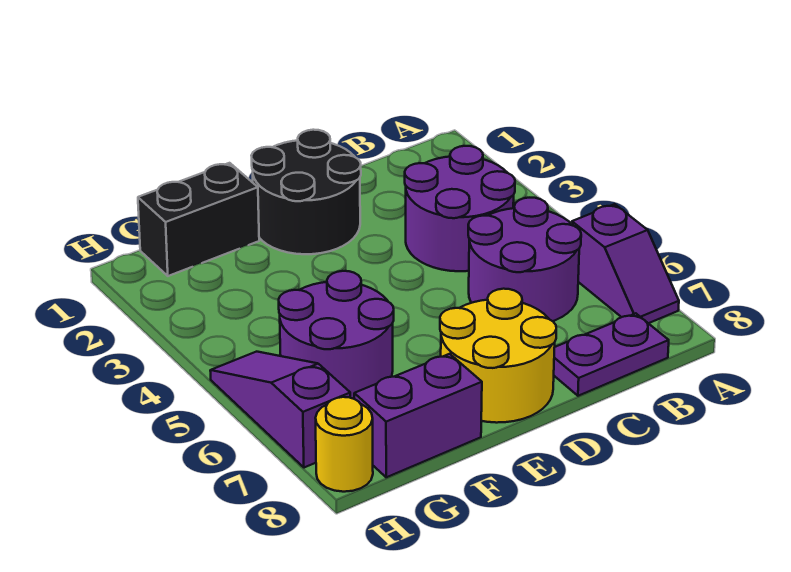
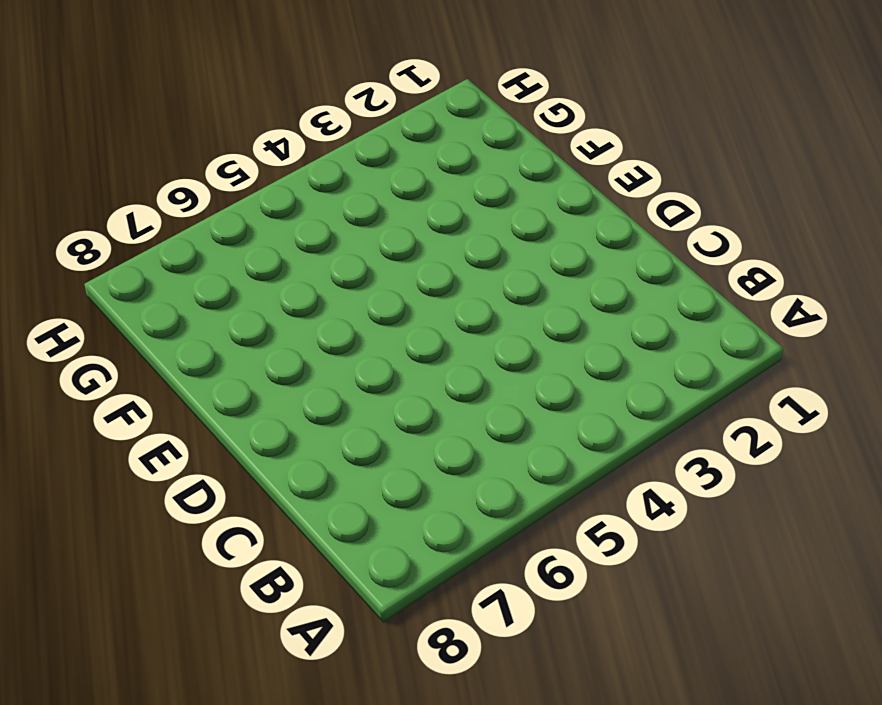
none -> purple slope A6:A7 level 1 top 6
none -> purple round brick B3:C4 level 1

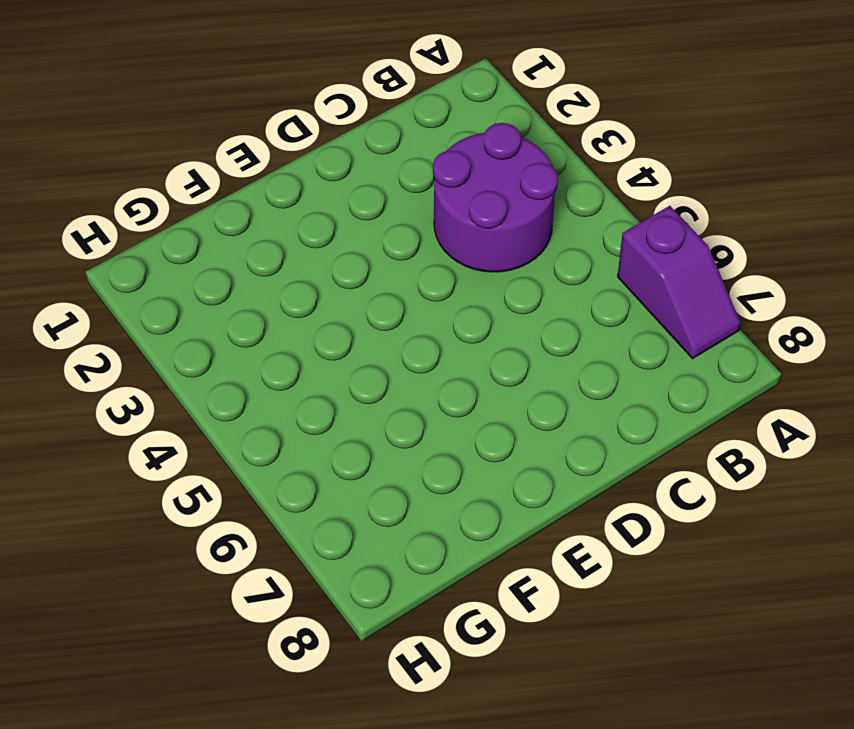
none -> purple round brick B5:C6 level 1
none -> purple plate B8:C8 level 1

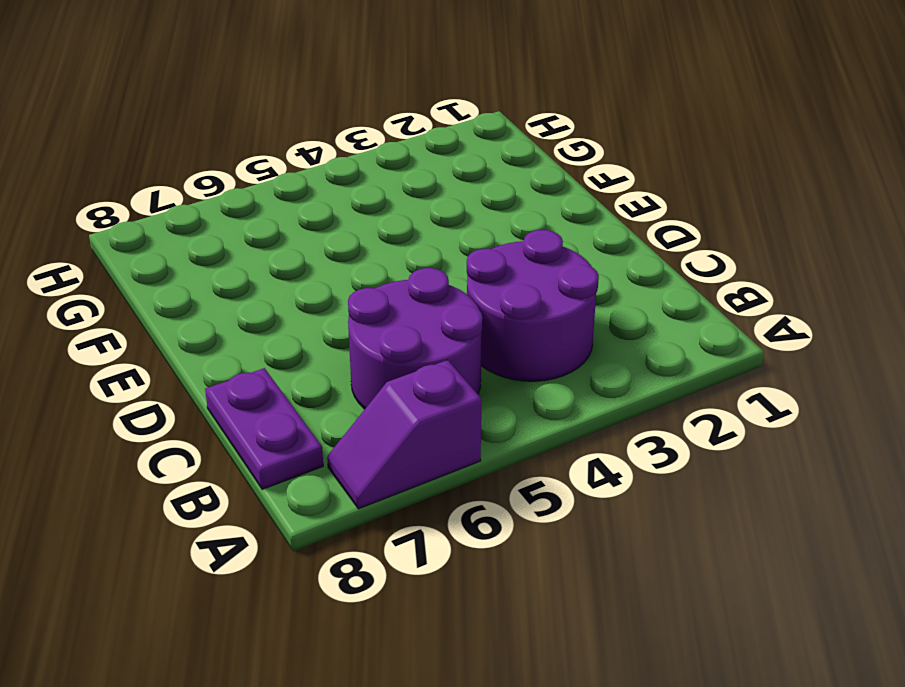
none -> black round brick D1:E2 level 1
none -> yellow round brick D7:E8 level 1

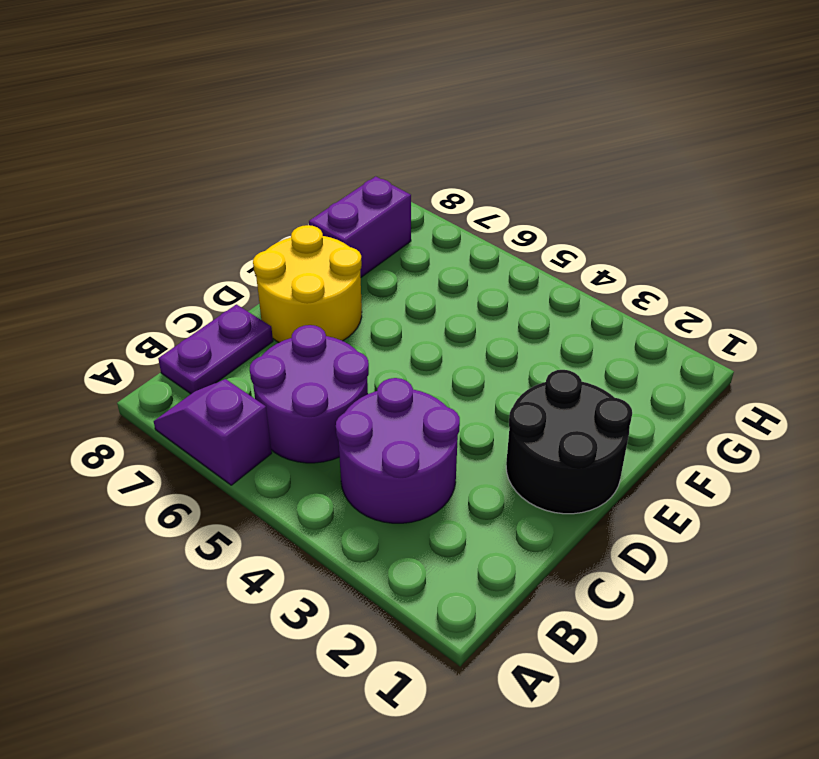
none -> black brick F1:G1 level 1
none -> purple round brick F5:G6 level 1

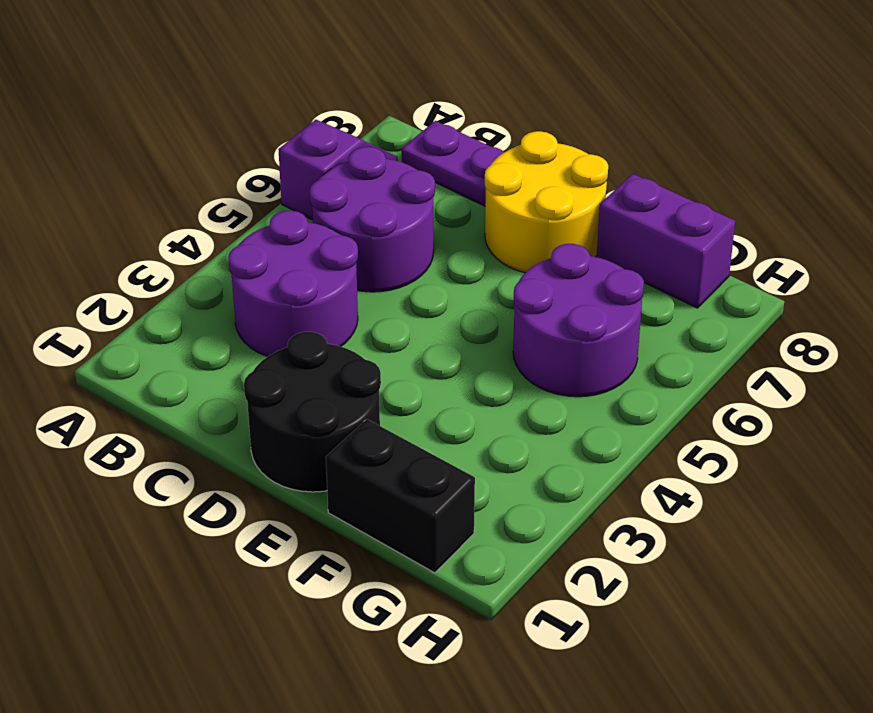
none -> purple slope H5:H7 level 1 top 7
none -> yellow round brick H8 level 1

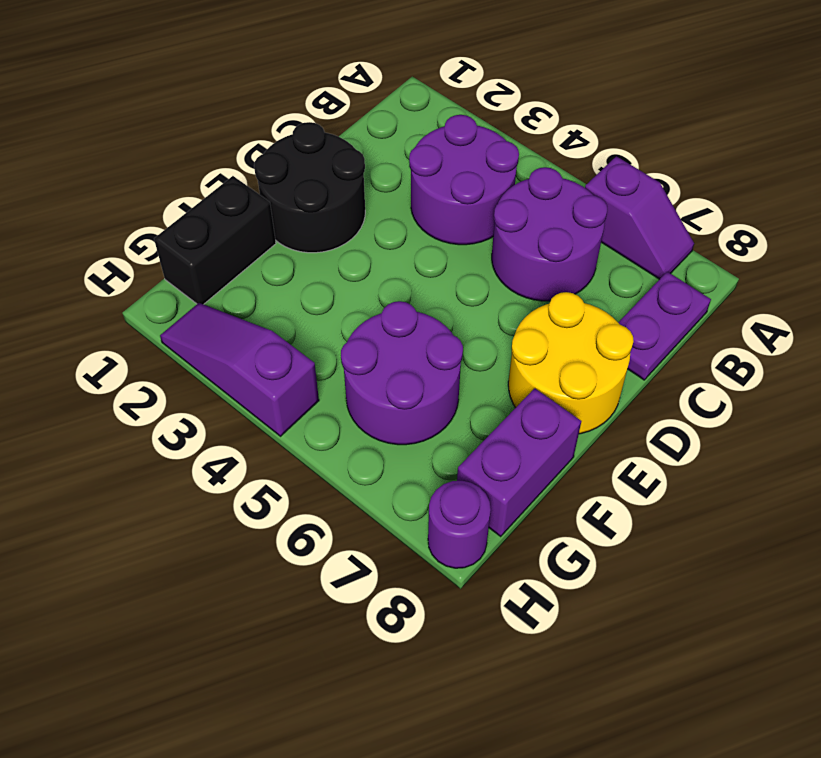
purple slope H2:H4 level 1 top 4 -> purple slope H5:H7 level 1 top 7
purple round brick H8 level 1 -> yellow round brick H8 level 1

